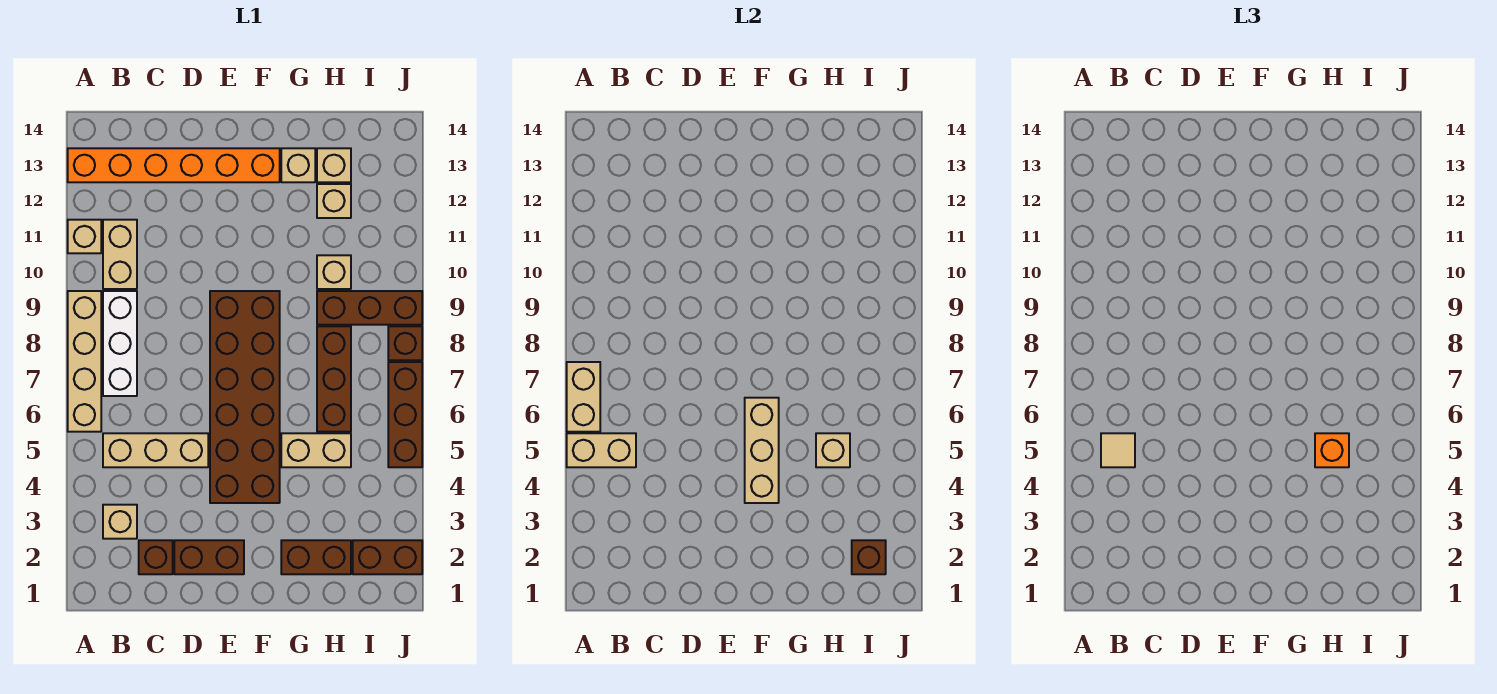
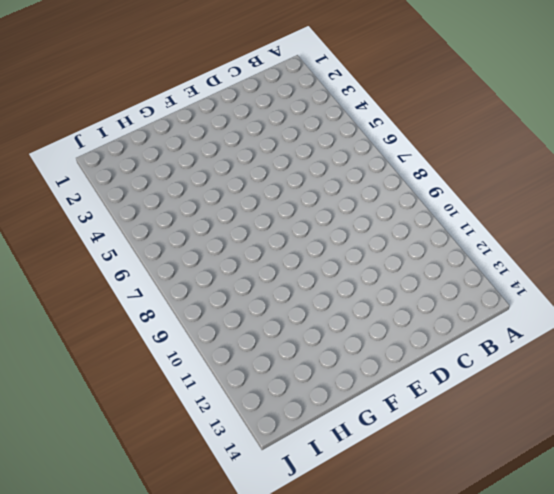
none -> tan brick A6:A9 level 1
none -> tan brick A11 level 1
none -> orange brick A13:F13 level 1

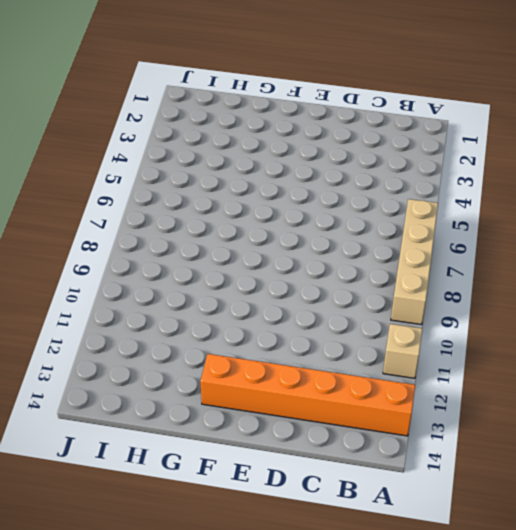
none -> tan brick B3 level 1
none -> tan brick B5:D5 level 1
none -> white brick B7:B9 level 1

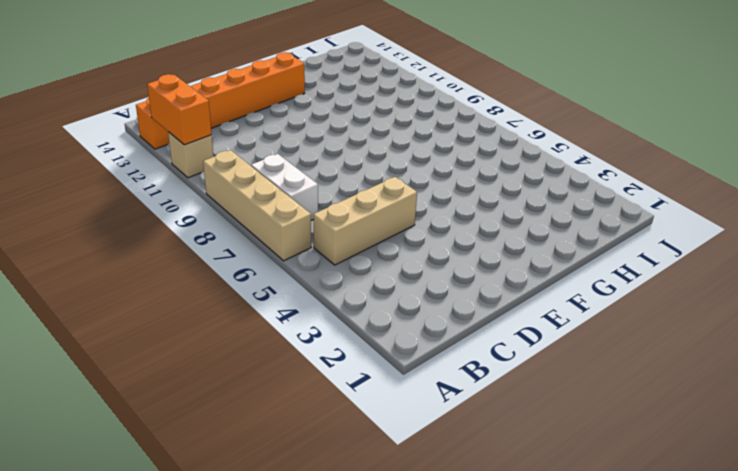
orange brick A11:A12 level 2 -> none
white brick B7:B8 level 1 -> white brick B7:B9 level 1
none -> tan brick B3 level 1
none -> tan brick B10:B11 level 1
none -> brown brick C2 level 1

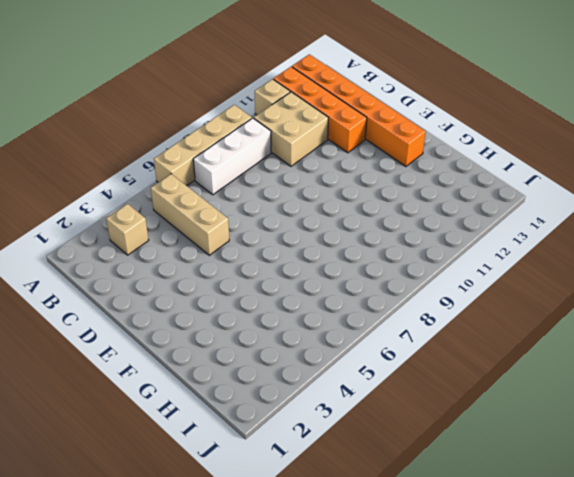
orange brick A12:D12 level 1 -> none
tan brick B10:C11 level 1 -> tan brick B10:B11 level 1
none -> brown brick C2 level 1
none -> brown brick D2:E2 level 1
none -> brown brick E4:F9 level 1

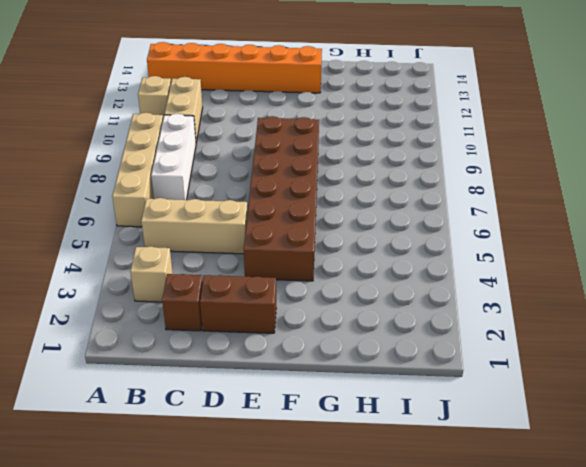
none -> brown brick G2:H2 level 1
none -> tan brick G5:H5 level 1
none -> tan brick G13 level 1

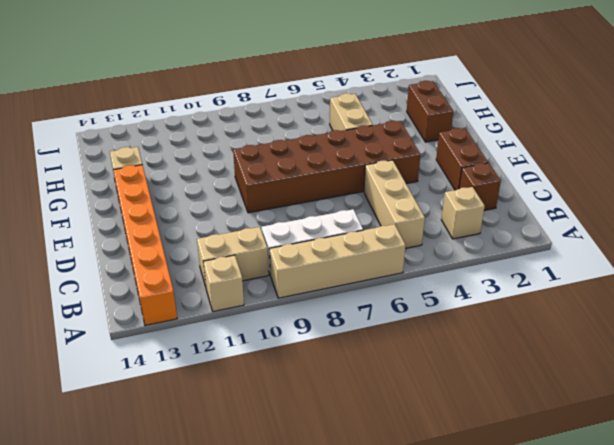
none -> brown brick H6:H8 level 1
none -> brown brick H9:J9 level 1
none -> tan brick H10 level 1

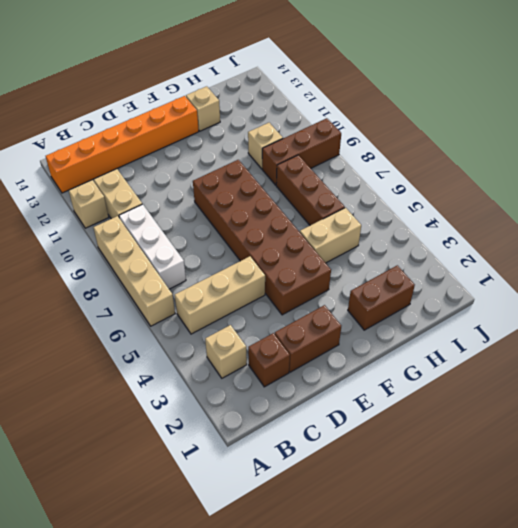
none -> tan brick H12 level 1
none -> tan brick H13 level 1
none -> brown brick I2:J2 level 1

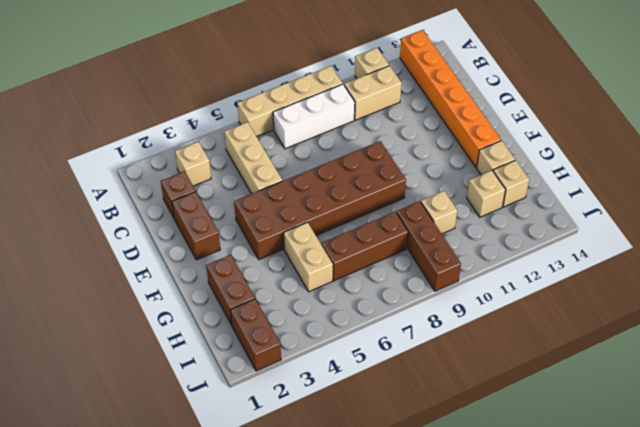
none -> brown brick J5:J7 level 1
none -> brown brick J8 level 1
none -> tan brick A5:B5 level 2

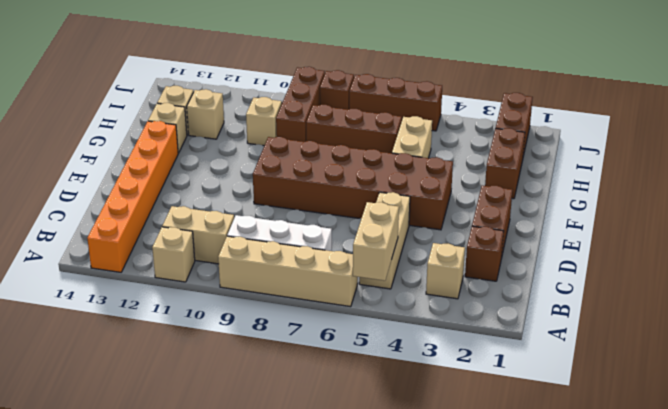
none -> tan brick A6:A7 level 2
none -> tan brick F4:F6 level 2
none -> tan brick H5 level 2

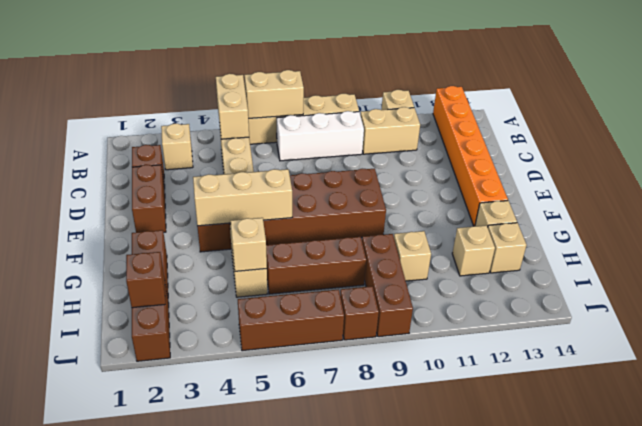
none -> tan tile B5 level 3
none -> orange brick H5 level 3

